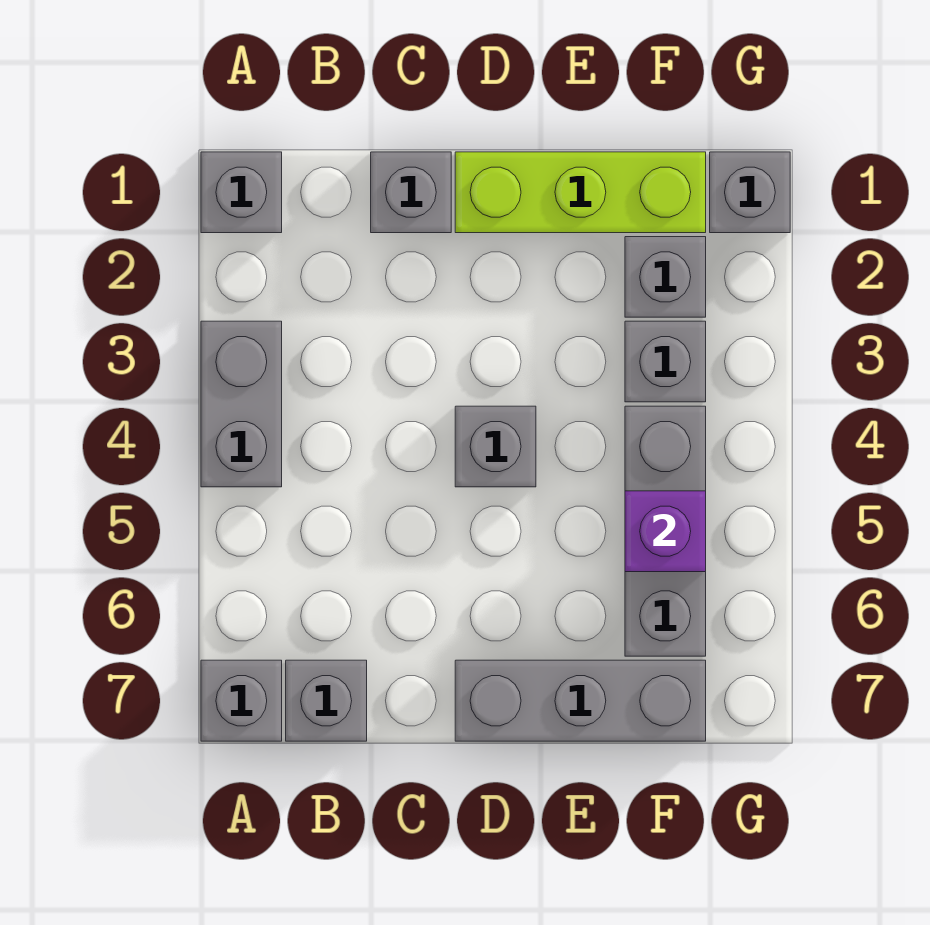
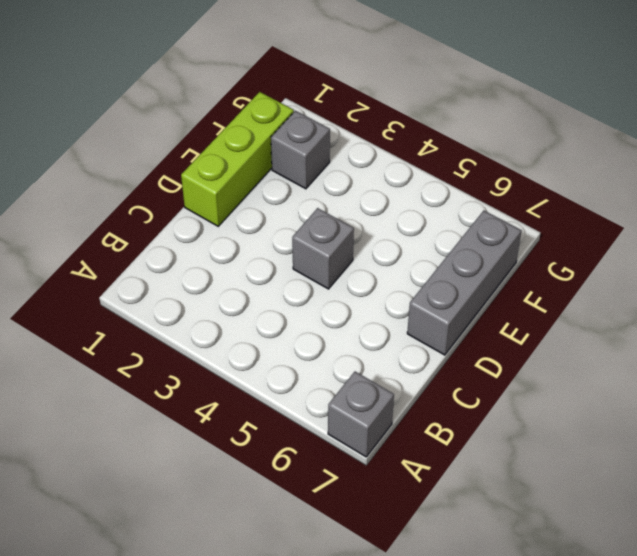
none -> grey brick A1 level 1
none -> grey brick A3:A4 level 1
none -> grey brick B7 level 1

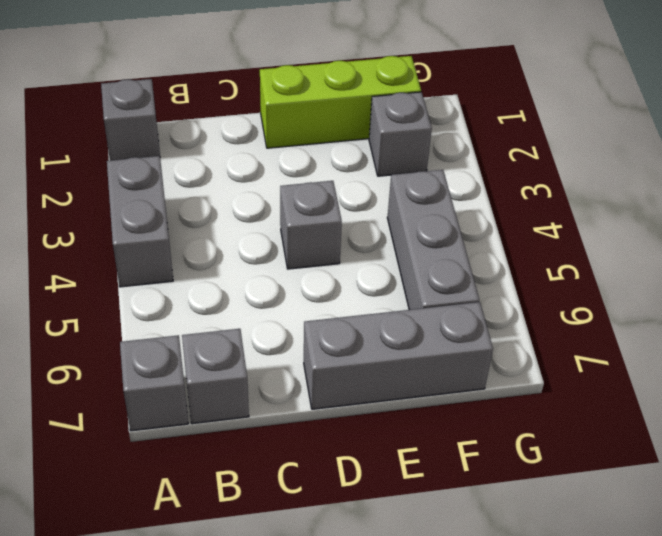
none -> grey brick C1 level 1
none -> grey brick F3 level 1
none -> grey brick G1 level 1

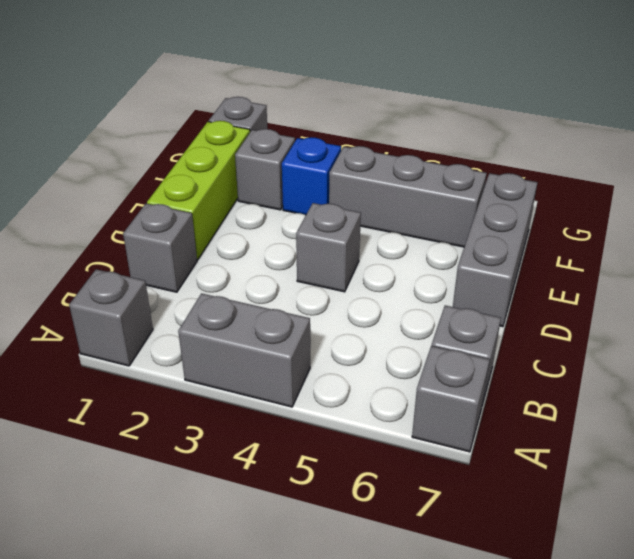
blue brick F3 level 1 -> grey brick F3 level 1
none -> purple brick F5 level 2

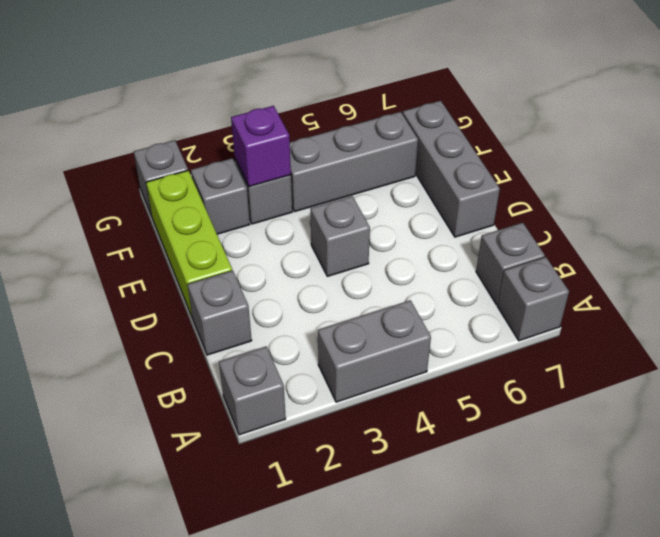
purple brick F3 level 2 -> purple brick F5 level 2

